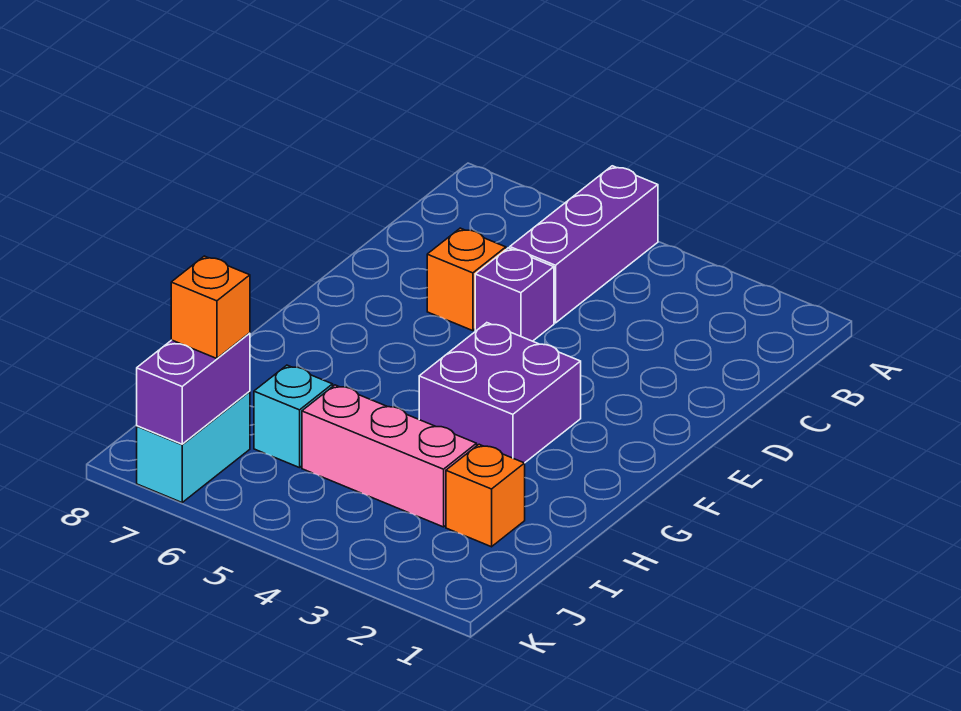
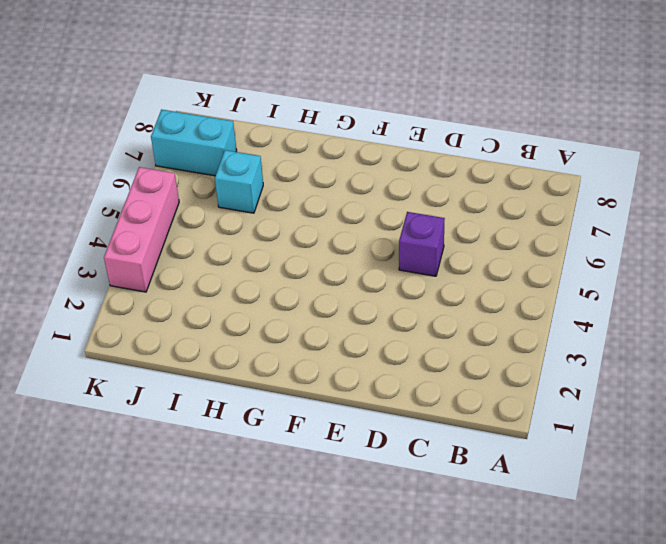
pink brick K3:K5 level 1 -> pink brick I3:I5 level 1
none -> purple brick A5:C5 level 1
none -> orange brick D6 level 1

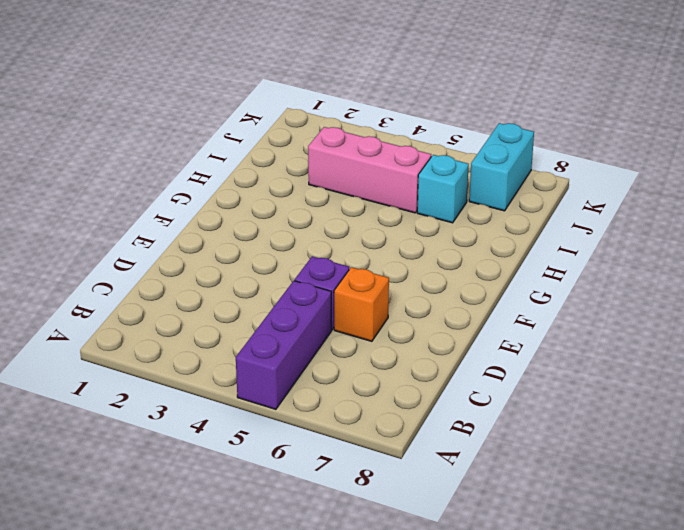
none -> purple brick F3:G4 level 1
none -> orange brick I2 level 1

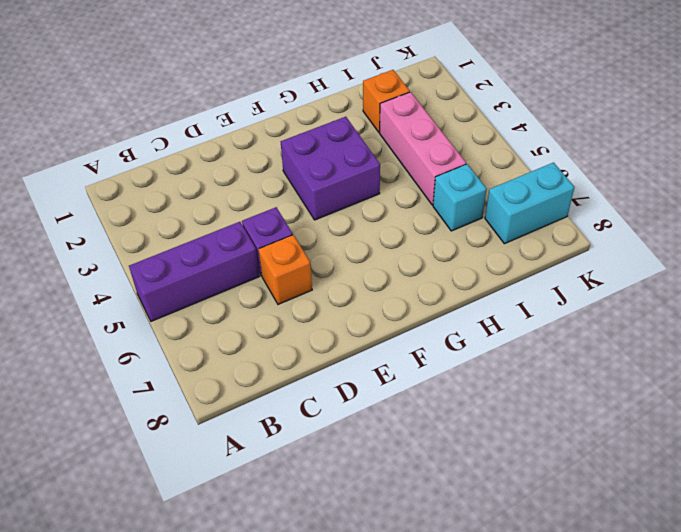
none -> purple brick J7:K7 level 2
none -> orange brick J7 level 3

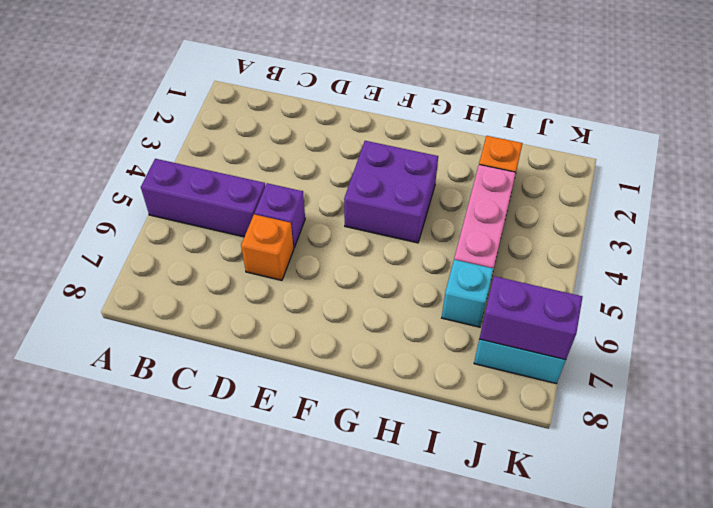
none -> orange brick J7 level 3

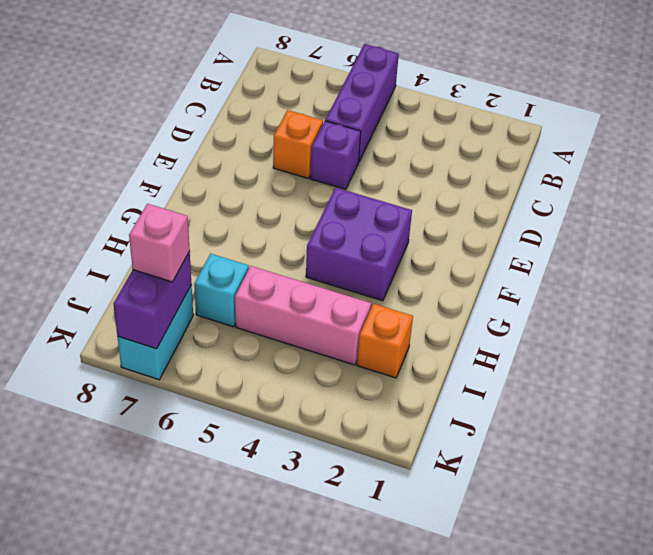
pink brick J7 level 3 -> orange brick J7 level 3

